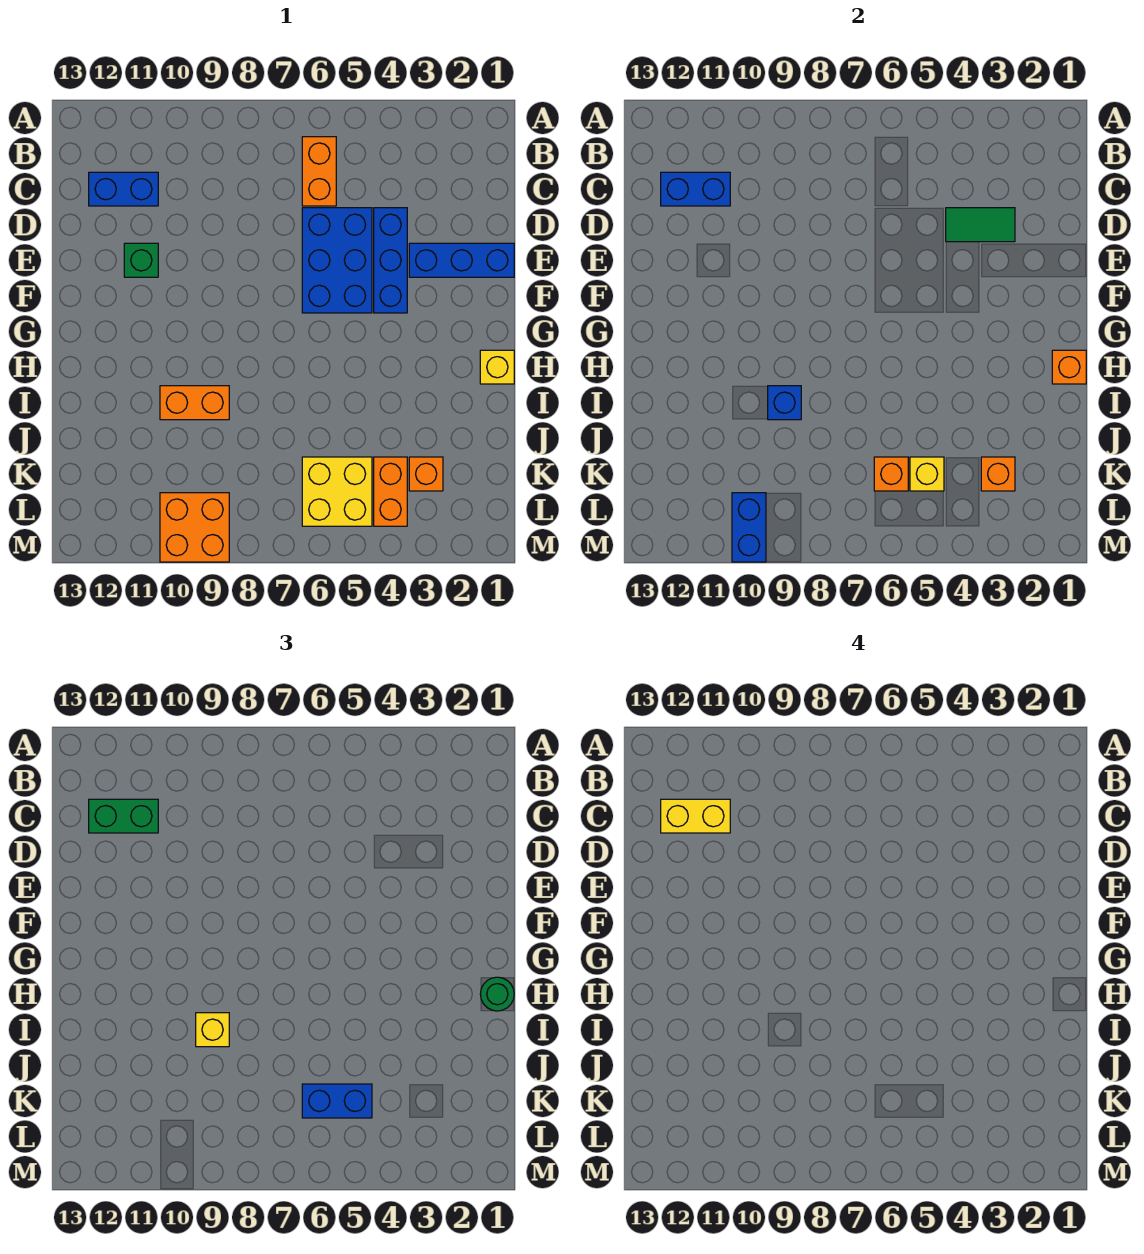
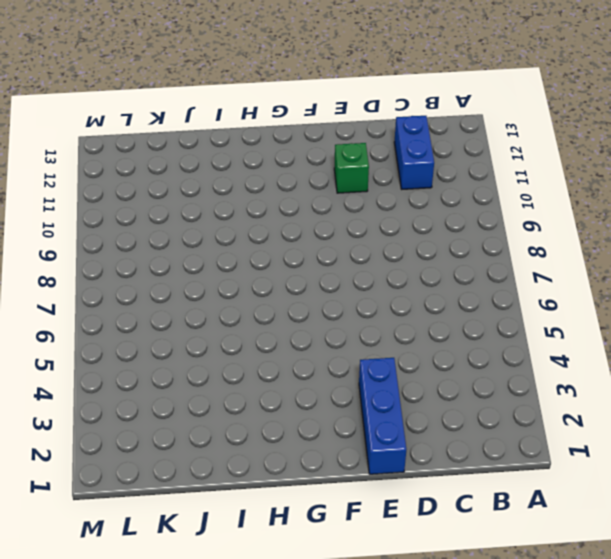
none -> orange brick B6:C6 level 1
none -> blue brick D4:F4 level 1
none -> blue brick D5:F6 level 1

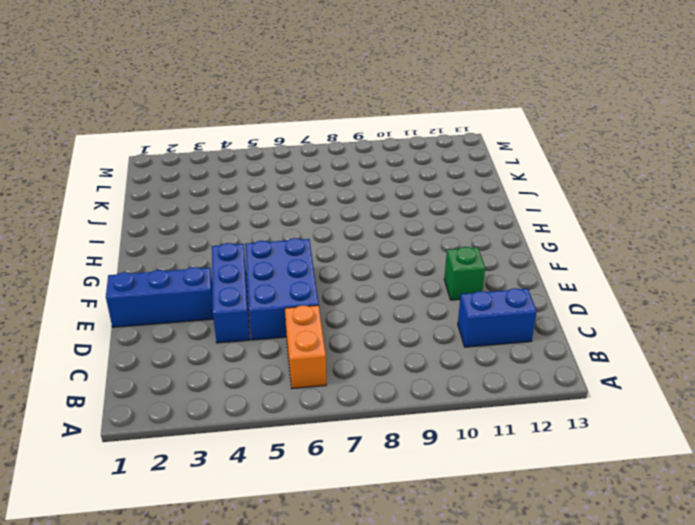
none -> yellow brick H1 level 1
none -> orange brick I9:I10 level 1
none -> orange brick K3 level 1

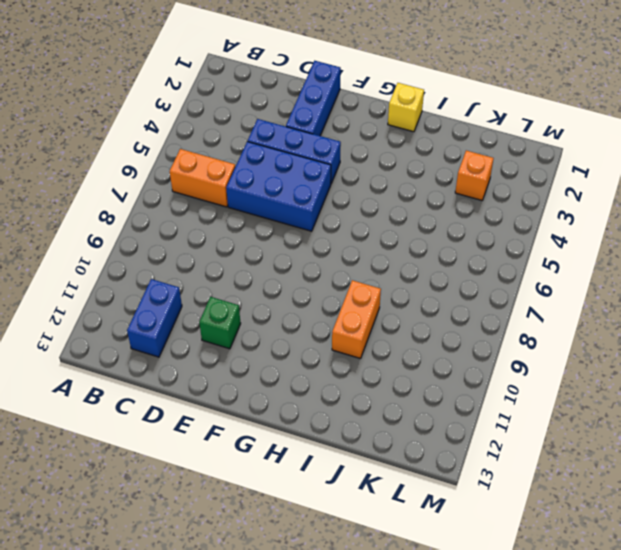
none -> orange brick K4:L4 level 1
none -> yellow brick K5:L6 level 1
none -> orange brick L9:M10 level 1

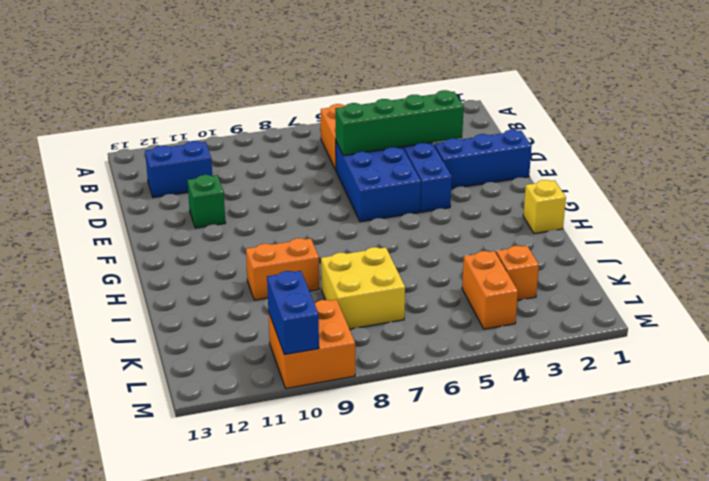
green brick D3:D6 level 2 -> green tile D3:D4 level 2
yellow brick J7:K8 level 1 -> yellow brick K5:L6 level 1
none -> blue brick C11:C12 level 2
none -> orange brick H1 level 2
none -> blue brick I9 level 2

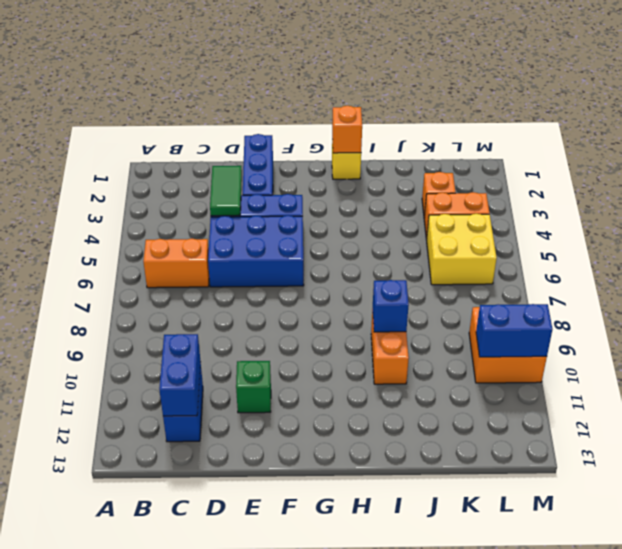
none -> orange brick K3 level 2
none -> yellow brick K5 level 2
none -> orange brick K6 level 2

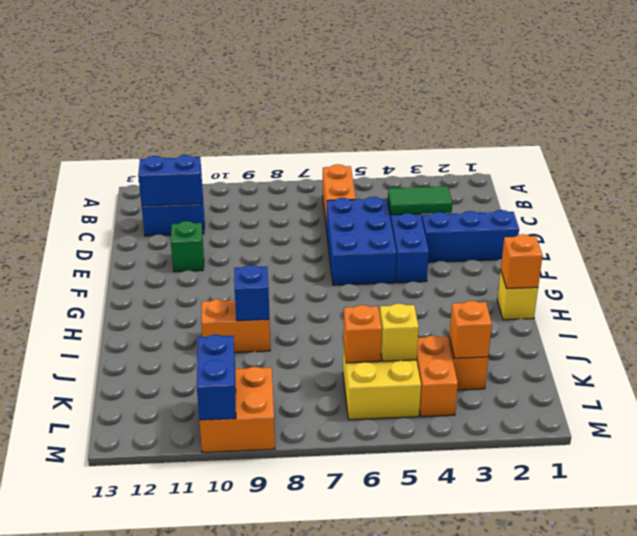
none -> green brick C11:C12 level 3
none -> green round brick H1 level 3
none -> yellow brick I9 level 3

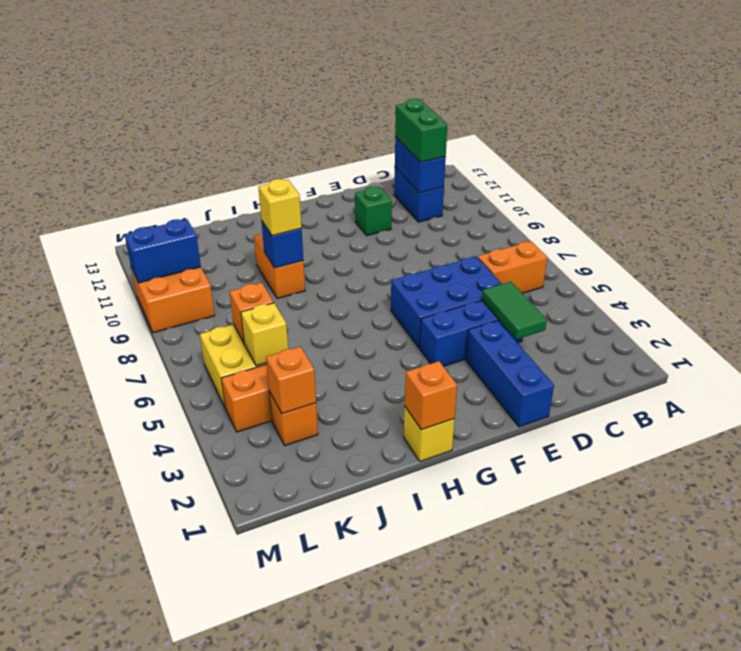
none -> green round brick H1 level 3
none -> blue brick K5:K6 level 3
none -> yellow brick C11:C12 level 4

